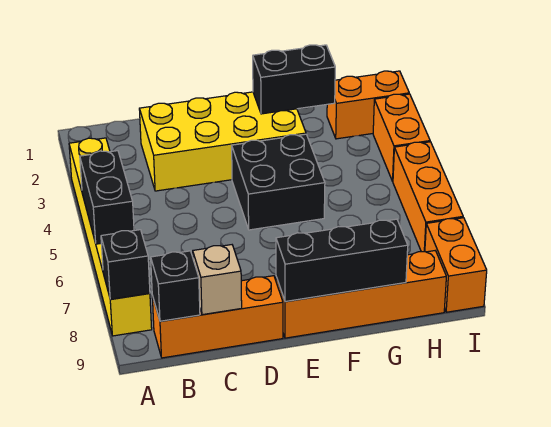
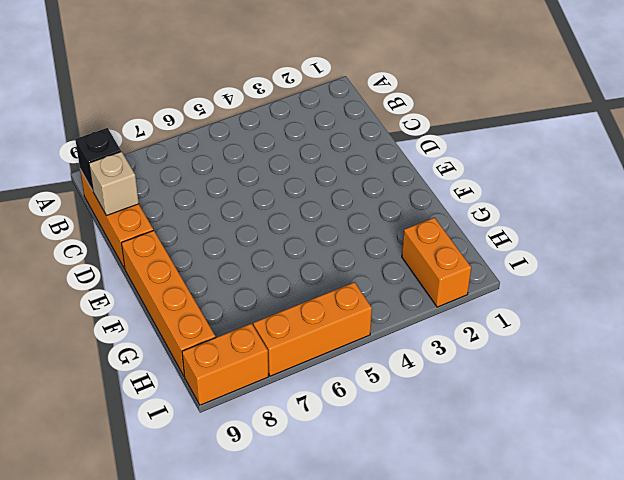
none -> yellow brick A3:A8 level 1
none -> yellow brick C2:F3 level 1
none -> black brick E4:F5 level 1

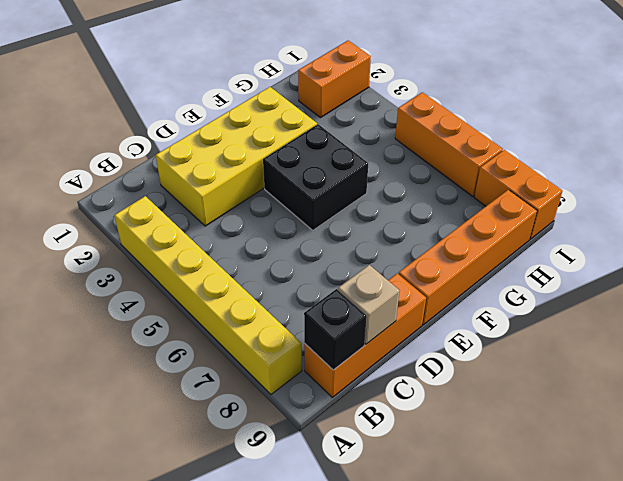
none -> orange brick I3:I4 level 1
none -> black brick A5:A6 level 2
none -> black brick A8 level 2

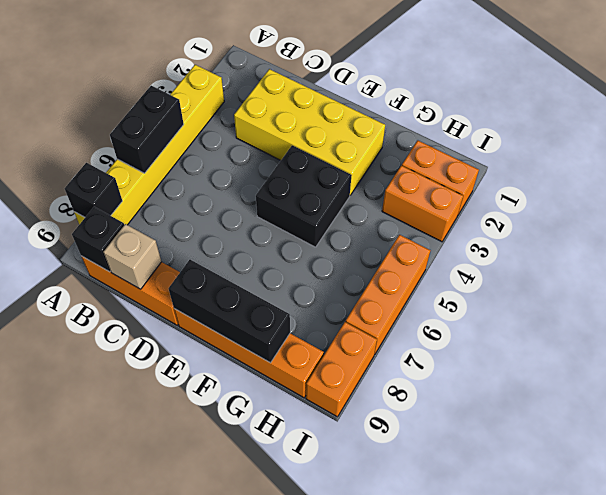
orange brick H3:I3 level 1 -> orange brick I3:I4 level 1
none -> black brick F2:G2 level 2

